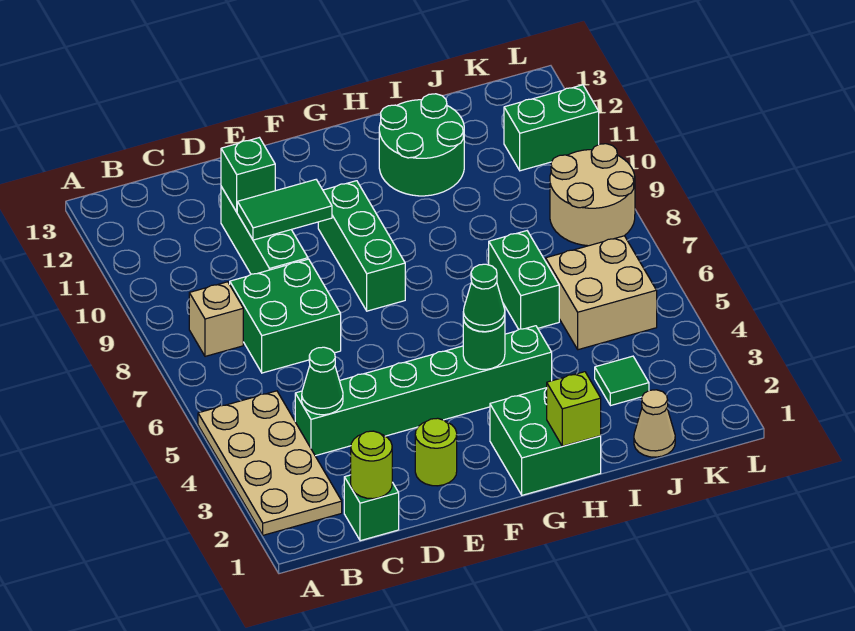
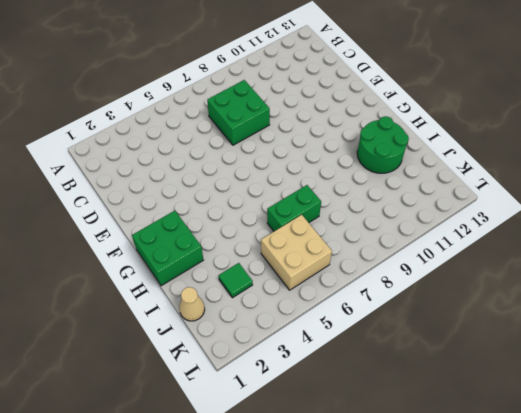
none -> tan plate A2:B5 level 1
none -> tan brick B8 level 1
none -> green brick C1 level 1

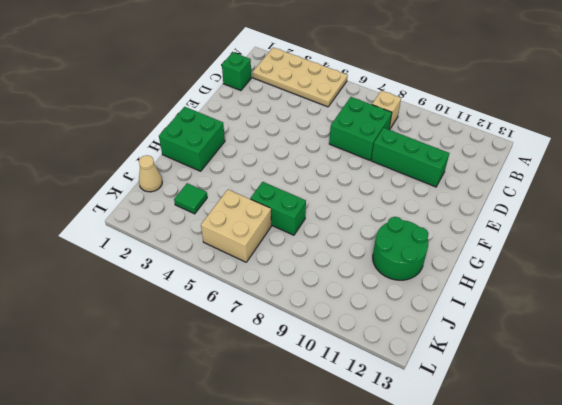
none -> green brick C4:H4 level 1
none -> lime round brick E2 level 1
none -> green brick F8:F10 level 1

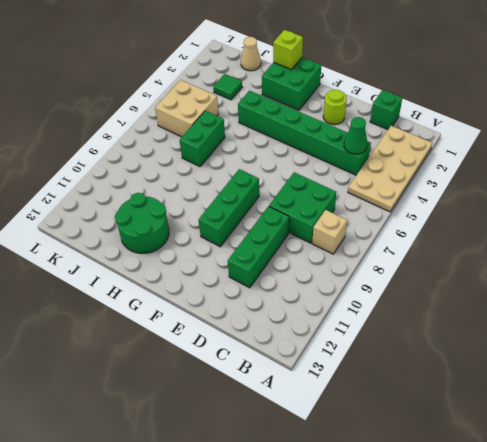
none -> tan round brick K8:L9 level 1
none -> green brick K11:L11 level 1
none -> lime round brick C1 level 2

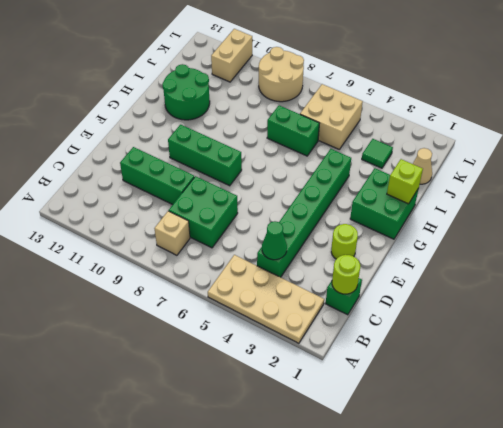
tan brick K11:L11 level 1 -> green brick K11:L11 level 1
none -> green tile D10:E10 level 2
none -> green brick D11 level 2
none -> green round brick G4 level 2

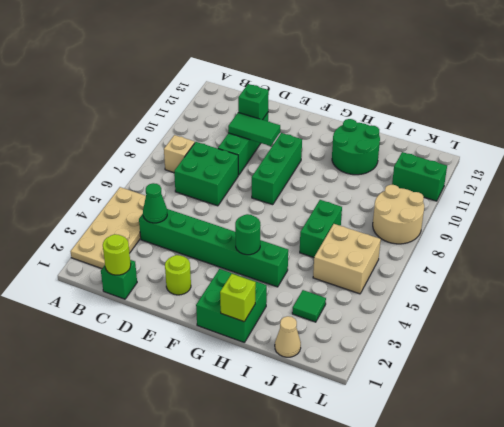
none -> green cone G4 level 3

